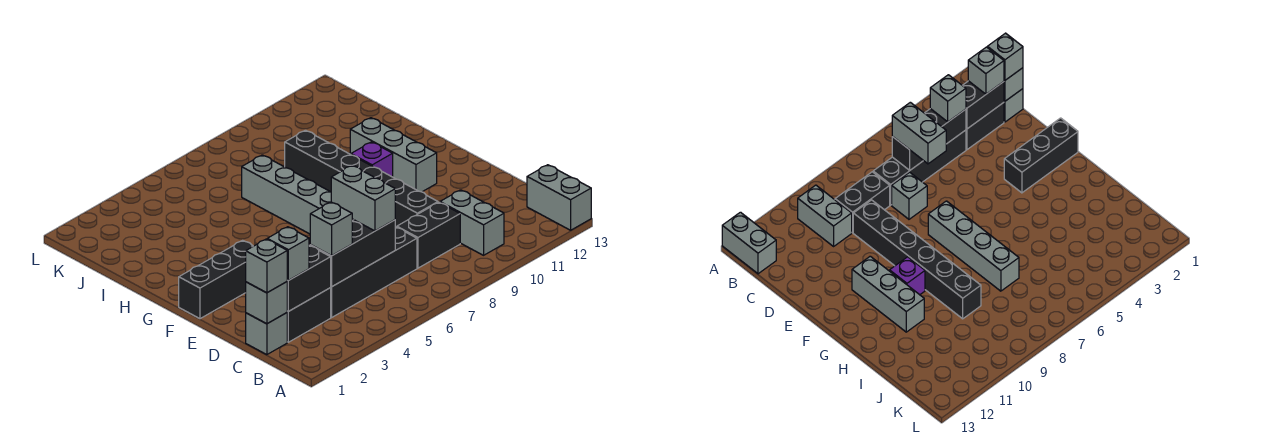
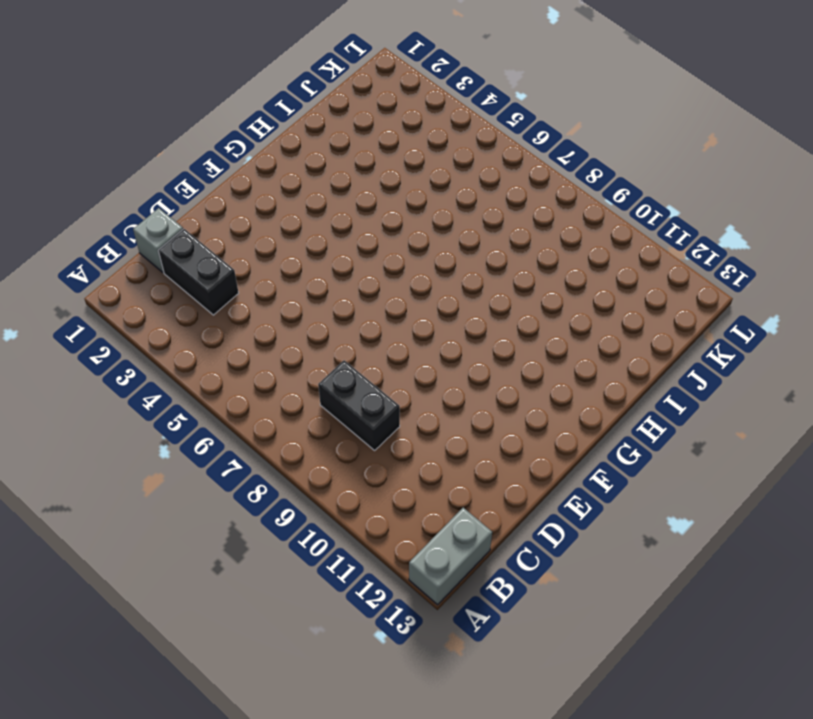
none -> grey brick B10:C10 level 1
none -> black brick C4:C7 level 1
none -> grey brick D7 level 1

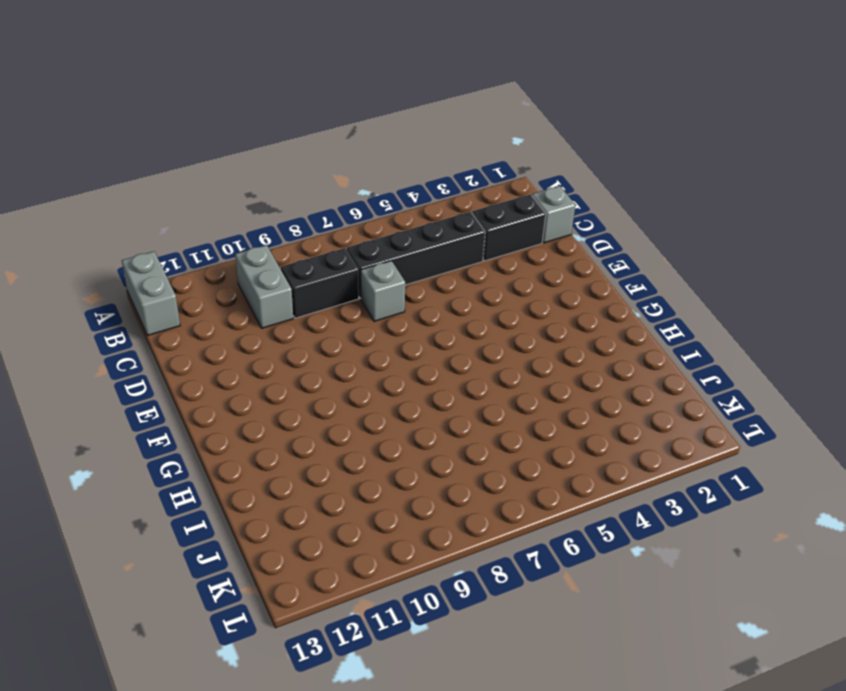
none -> black brick D9:I9 level 1
none -> black brick F1:F3 level 1
none -> grey brick F7:I7 level 1

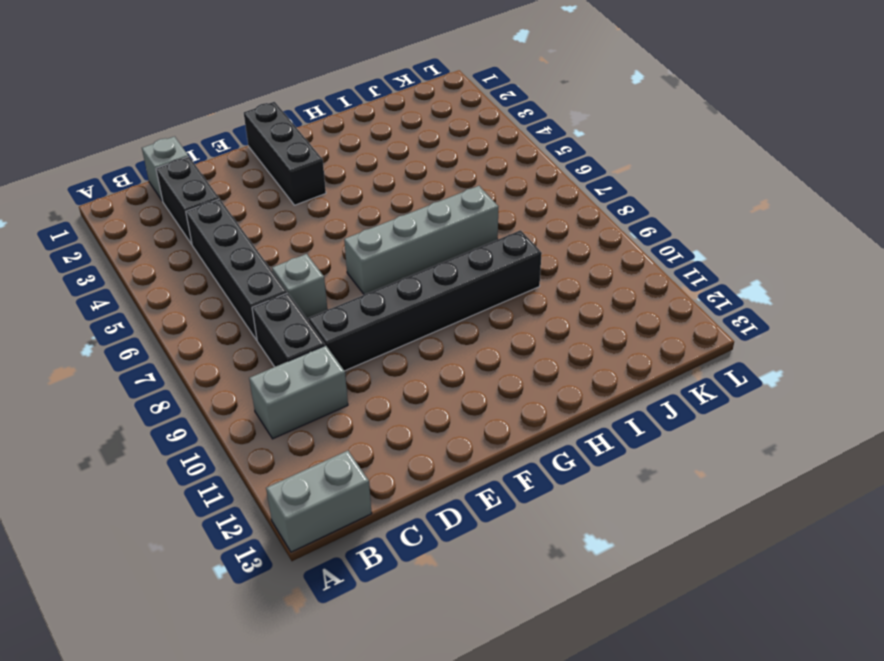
none -> grey brick F11:H11 level 1
none -> purple brick G10 level 1
none -> grey brick C1 level 2

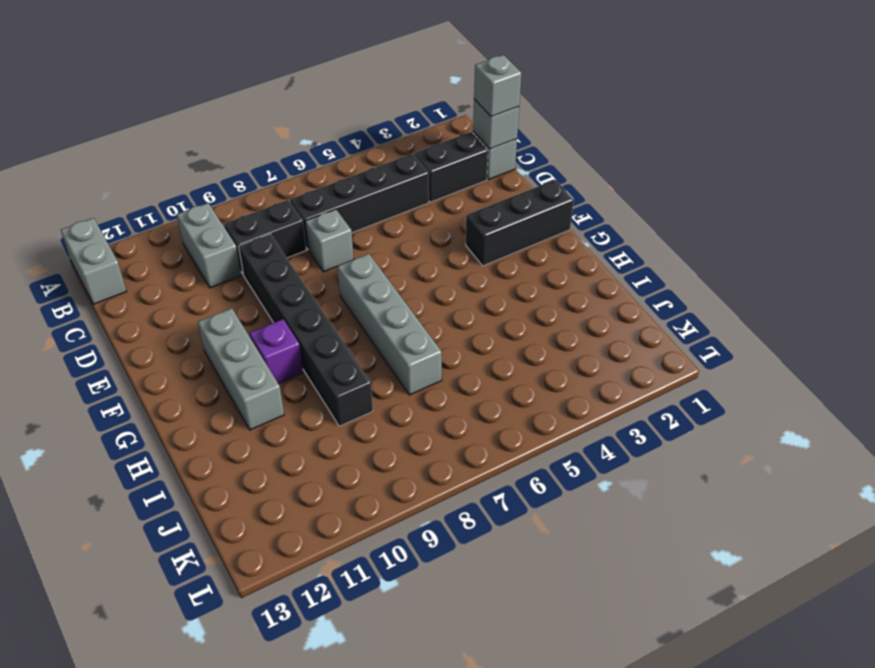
none -> black brick C2:C3 level 2
none -> black brick C4:C6 level 2
none -> grey brick C2 level 3

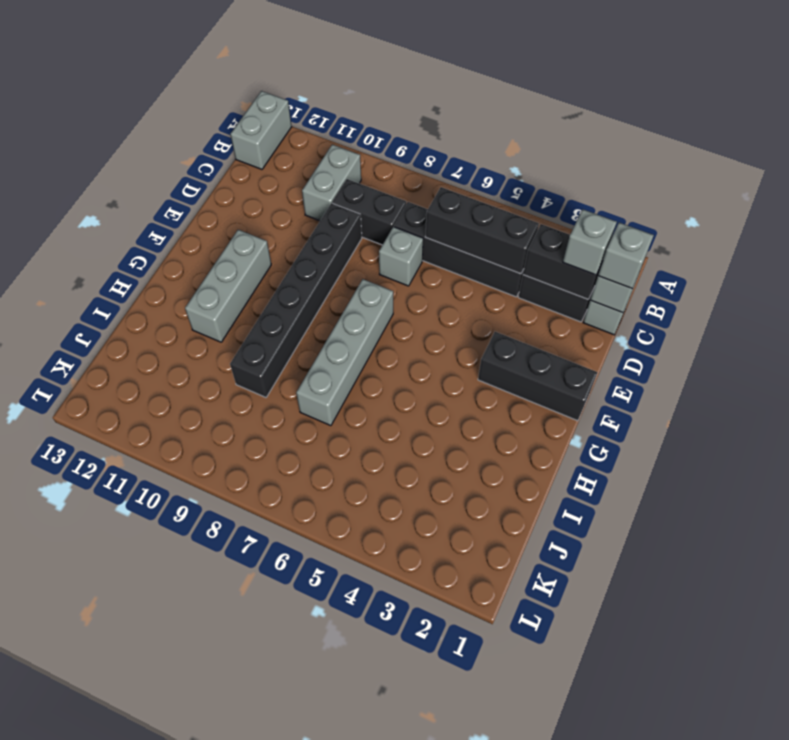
none -> purple brick G10 level 1
none -> grey brick C4 level 3
none -> grey brick C6:D6 level 3

